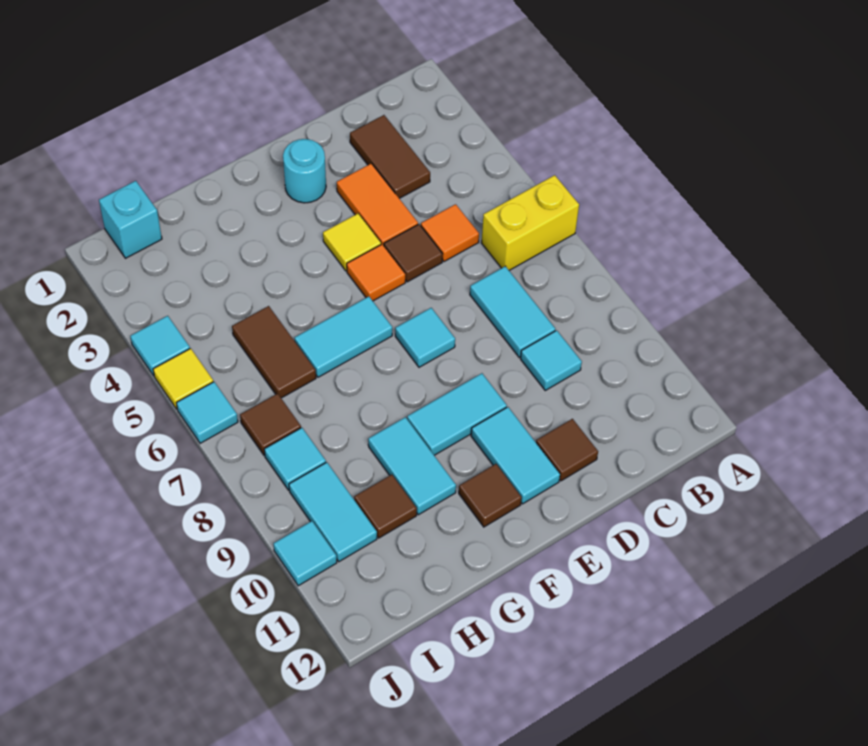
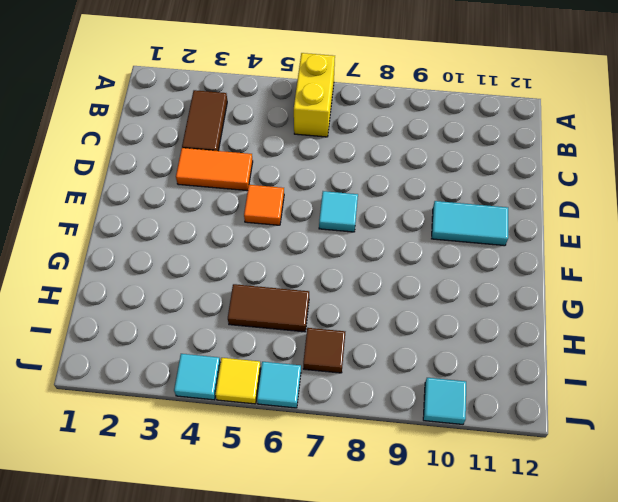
brown tile B3:C3 level 1 -> brown tile C2:C3 level 1
none -> orange tile C5 level 1
none -> cyan tile C7:C8 level 1
none -> cyan tile C9 level 1

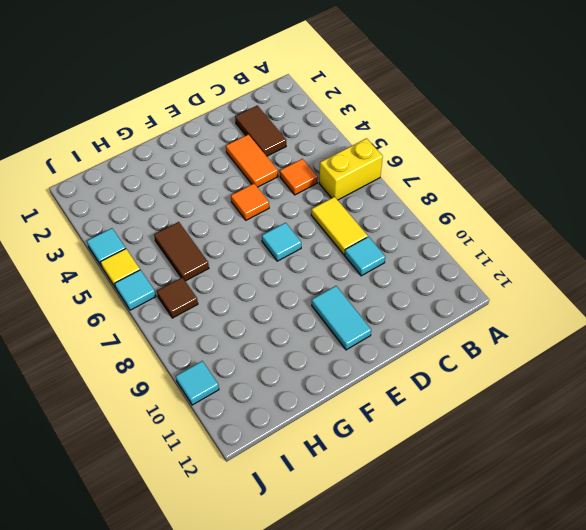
yellow tile C7:C8 level 1 -> cyan tile C7:C8 level 1
none -> brown tile D5 level 1
none -> brown tile D11 level 1
none -> cyan round brick E2 level 1

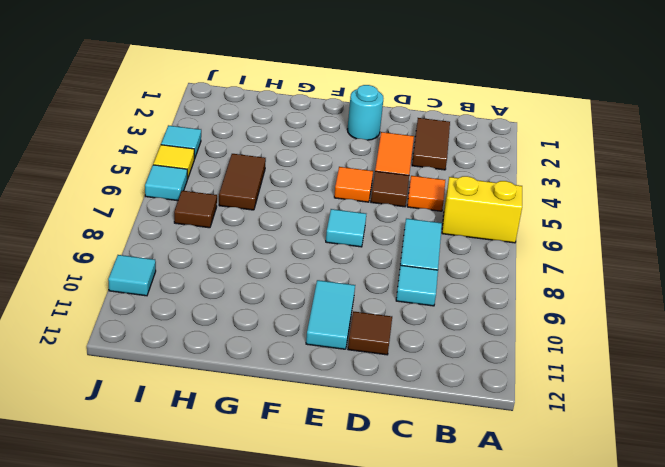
none -> yellow tile E4 level 1
none -> cyan tile E9:F9 level 1
none -> cyan tile F6:G6 level 1

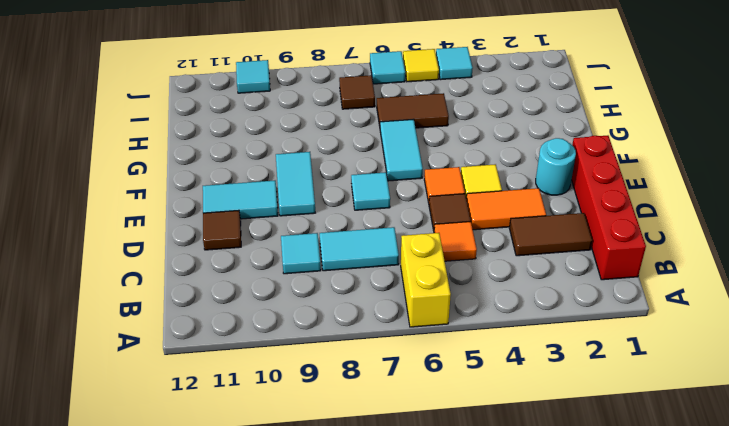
red brick B1:E1 level 1 -> none
none -> brown tile F11 level 1
none -> cyan tile G9:G10 level 1
none -> brown tile H10 level 1

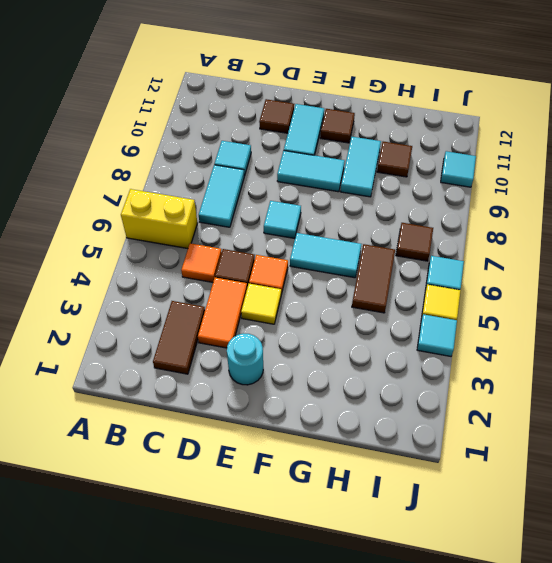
none -> cyan brick I1 level 1
none -> cyan tile I8 level 1
none -> cyan tile I9:I10 level 1

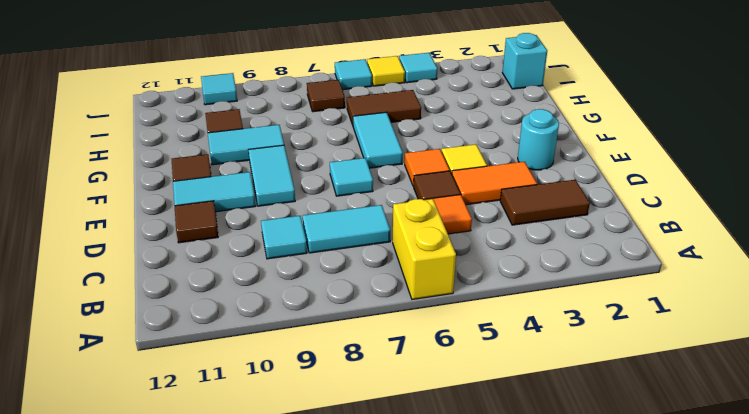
none -> cyan tile I8 level 1
none -> cyan tile I9:I10 level 1

